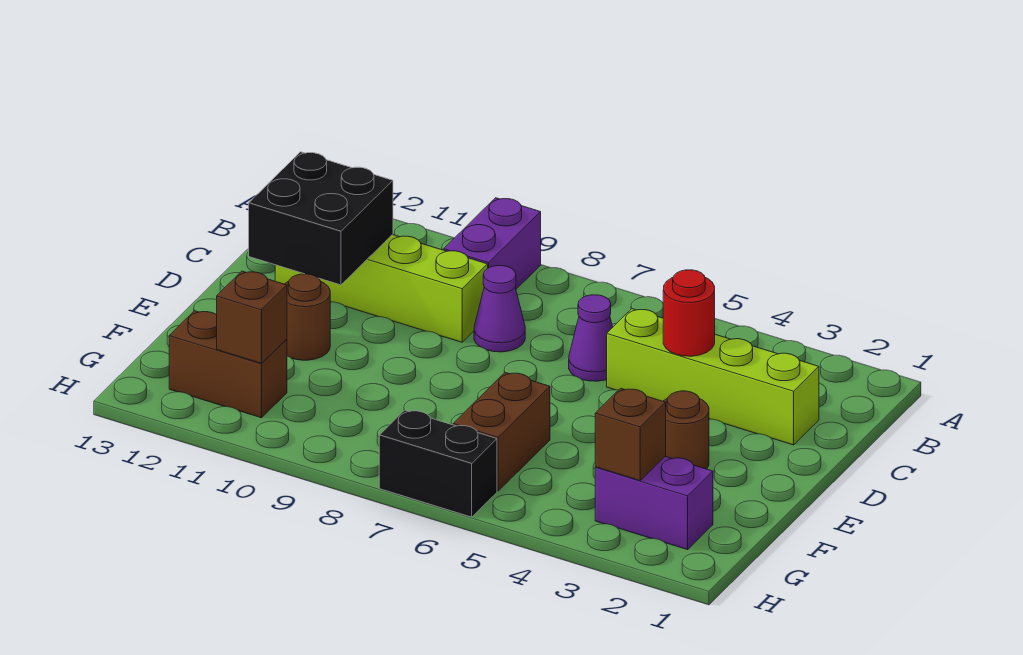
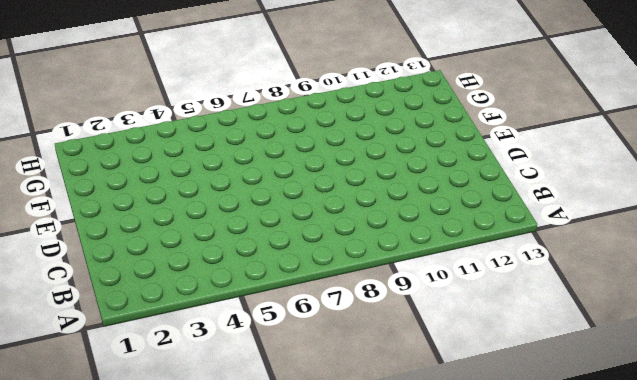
none -> purple brick A9:B9 level 1
none -> lime brick C2:C5 level 1
none -> purple cone C6 level 1

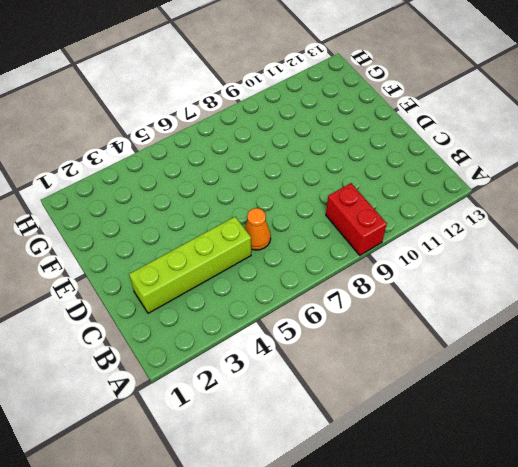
red brick A9:B9 level 1 -> purple brick A9:B9 level 1
orange cone C6 level 1 -> purple cone C6 level 1
none -> purple cone C8 level 1
none -> lime brick C9:C12 level 1
none -> brown round brick E3 level 1

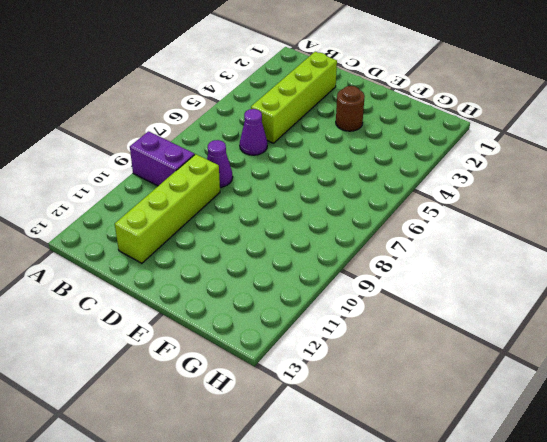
none -> brown round brick E11 level 1
none -> brown brick F6:G6 level 1
none -> purple brick G2:G3 level 1

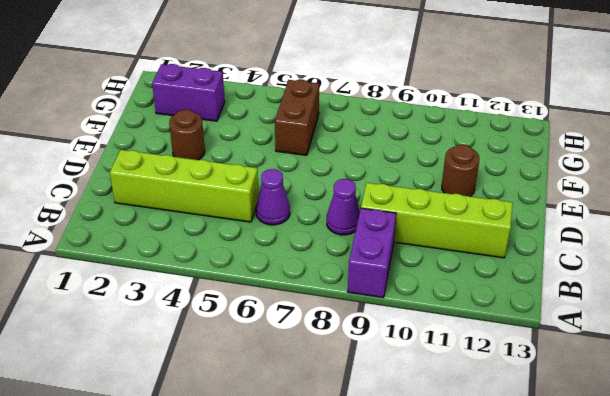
none -> brown brick G11:G12 level 1
none -> black brick H6:H7 level 1
none -> red round brick C4 level 2

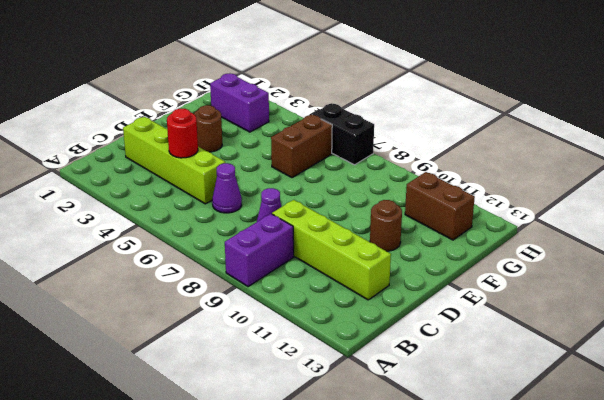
none -> black brick C11:D12 level 2
none -> brown brick G3 level 2
none -> brown brick G11 level 2

